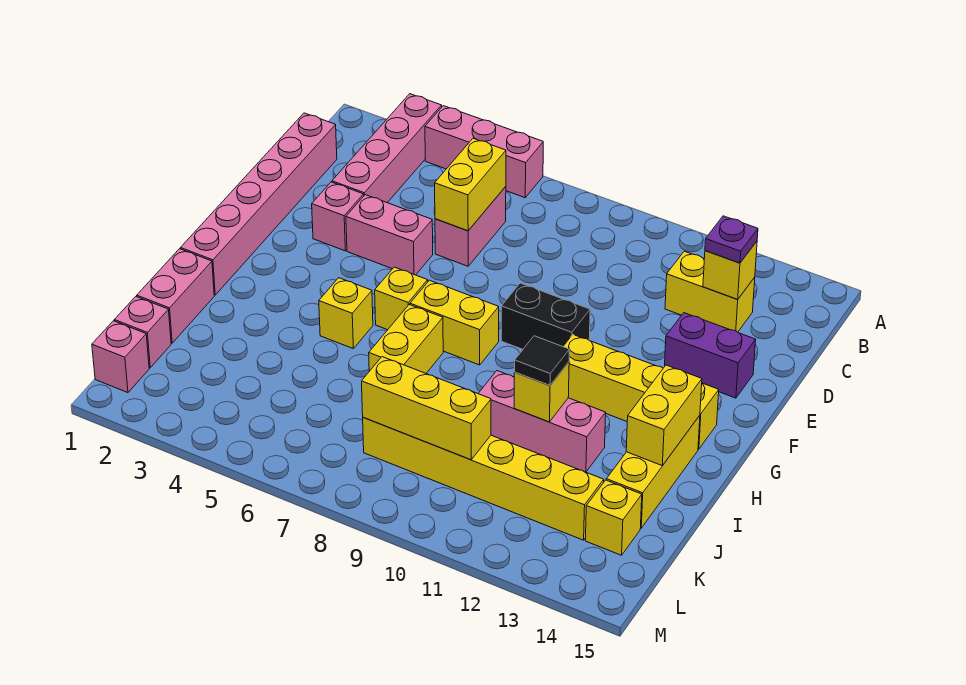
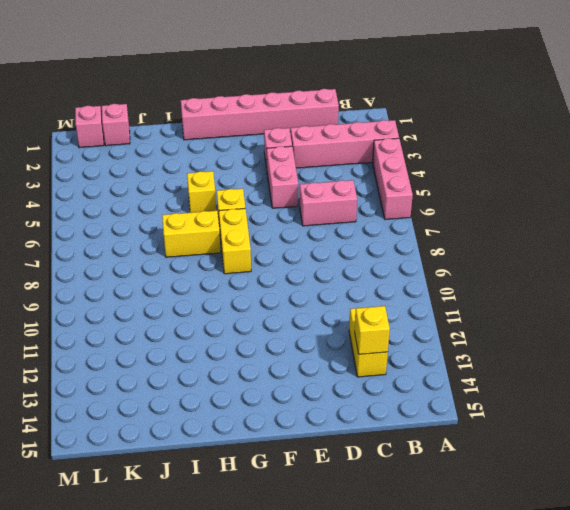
none -> purple brick E13:E14 level 1
none -> black brick F9:F10 level 1
none -> yellow brick G11:G14 level 1

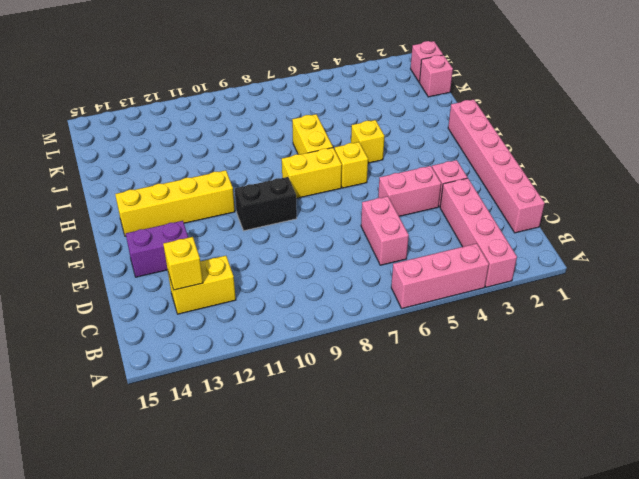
none -> yellow brick H14:J14 level 1
none -> pink brick I1:J1 level 1
none -> pink brick I10:I12 level 1

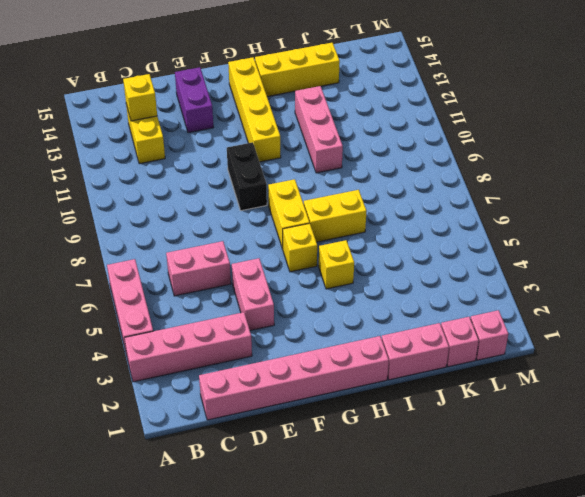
none -> pink brick E3 level 1
none -> yellow brick K8:K13 level 1
none -> yellow brick K14 level 1

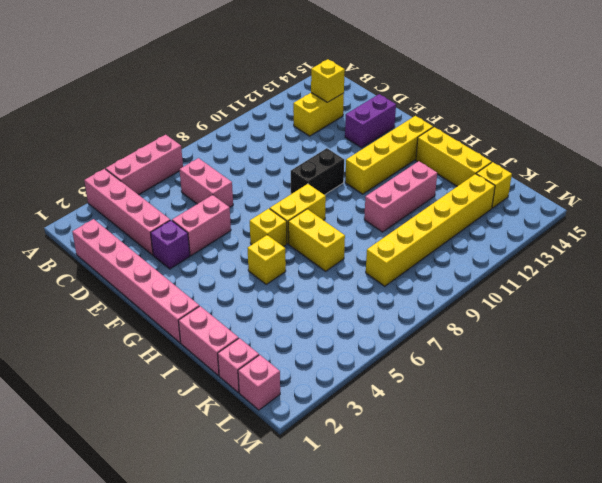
purple brick E3 level 1 -> pink brick E3 level 1
none -> yellow brick C6:D6 level 2
none -> yellow brick H14:I14 level 2
none -> yellow brick I11 level 2

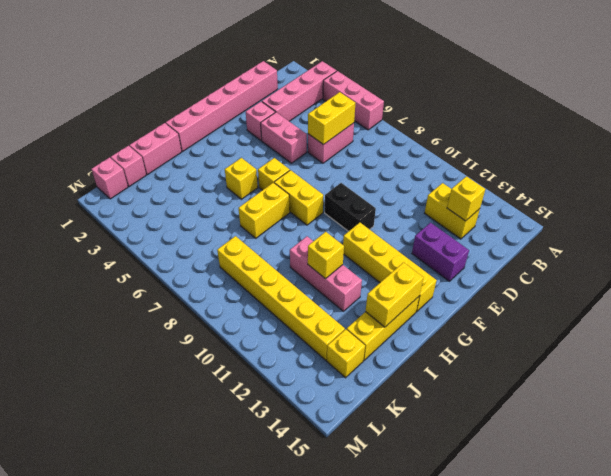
none -> yellow brick K8:K10 level 2
none -> purple plate C13 level 3
none -> black tile I11 level 3

